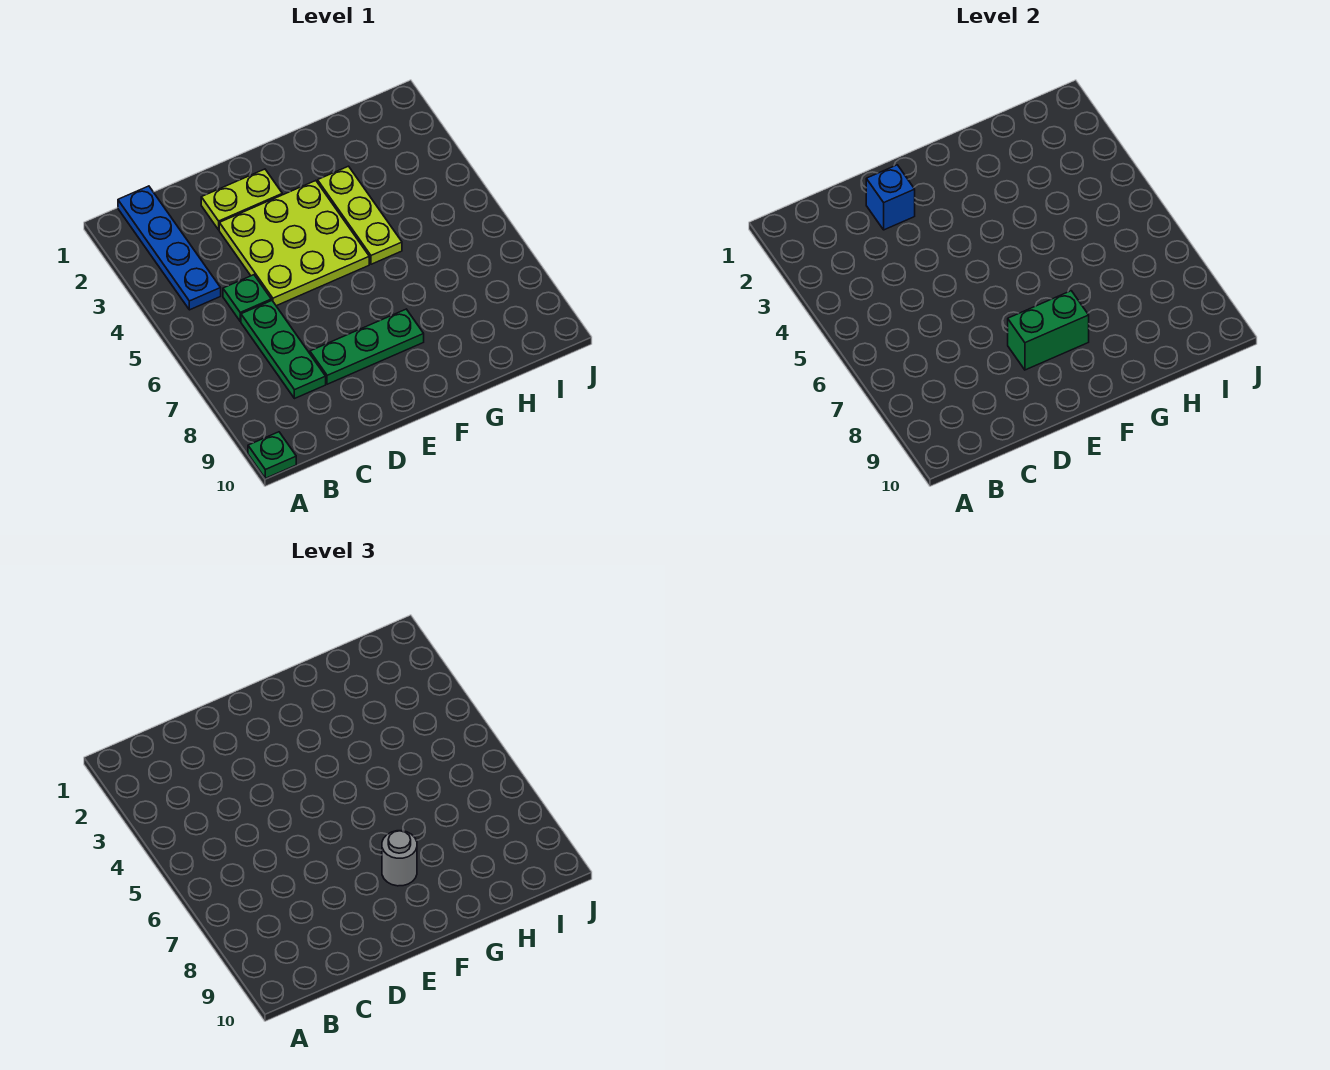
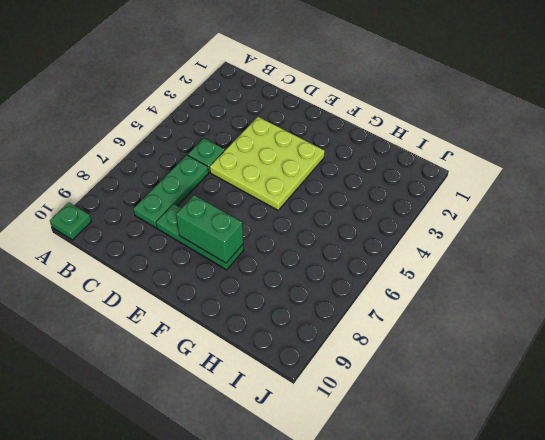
none -> blue plate B1:B4 level 1
none -> lime plate D2:E2 level 1

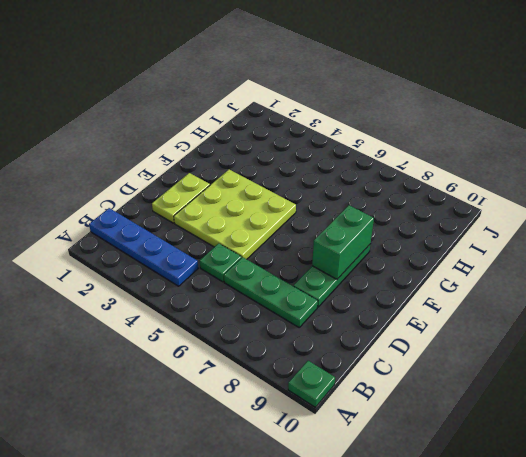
none -> lime plate G3:G5 level 1
none -> blue brick D2 level 2

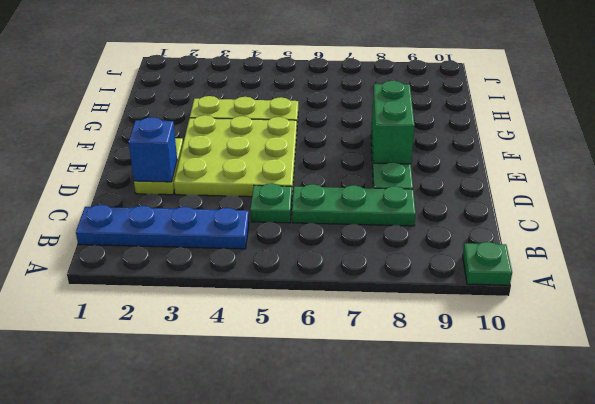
none -> grey round brick F8 level 3

